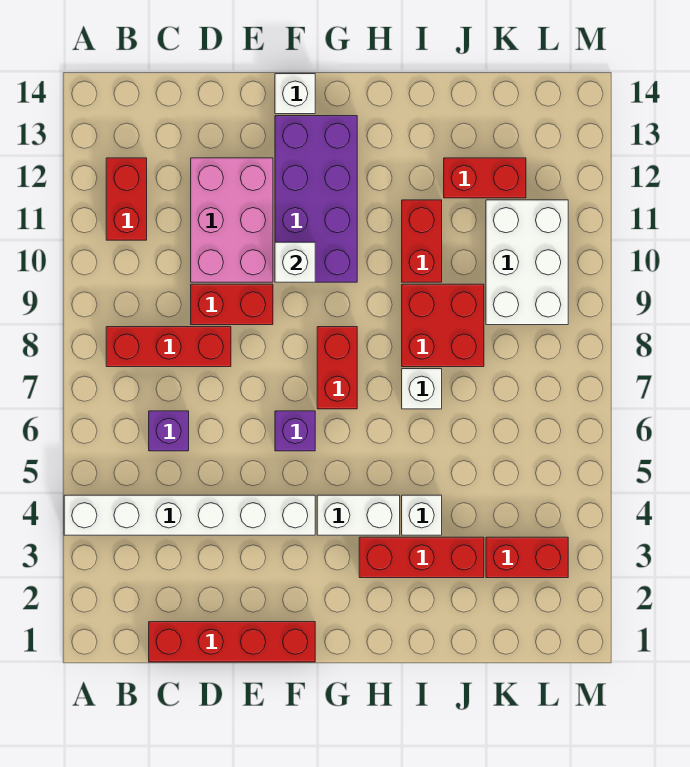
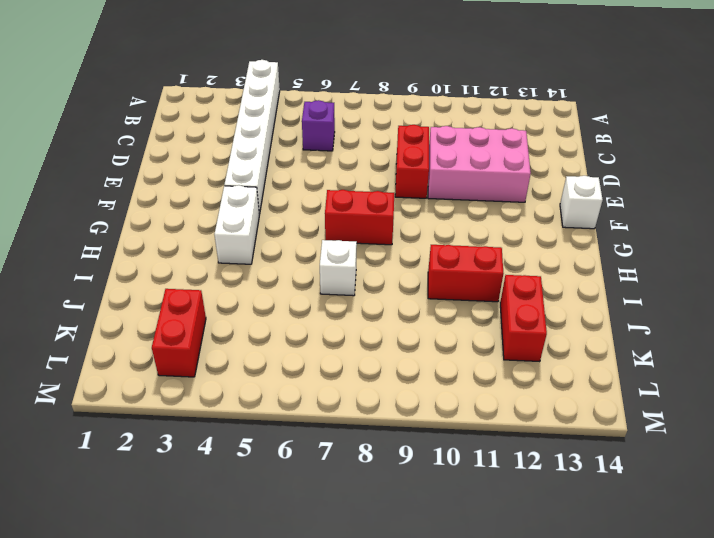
none -> red brick B8:D8 level 1
none -> red brick B11:B12 level 1
none -> red brick C1:F1 level 1

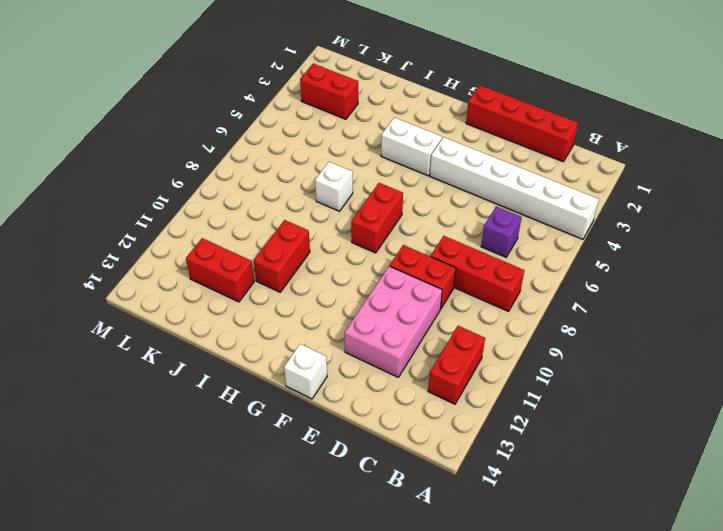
none -> purple brick F6 level 1
none -> purple brick F10:G13 level 1
none -> red brick H3:J3 level 1

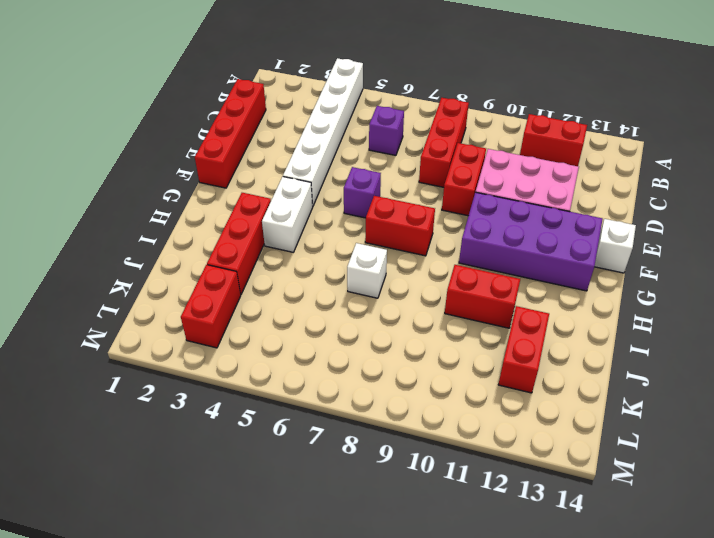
none -> white brick I4 level 1
none -> red brick I8:J9 level 1
none -> white brick K9:L11 level 1

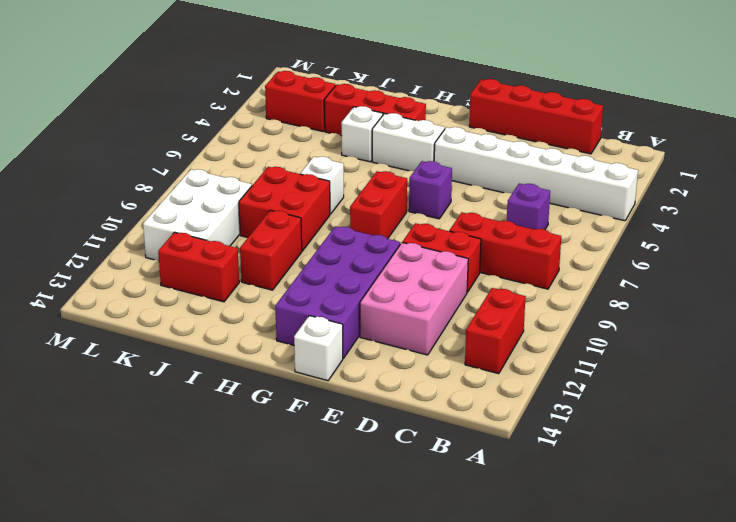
none -> white brick F10 level 2

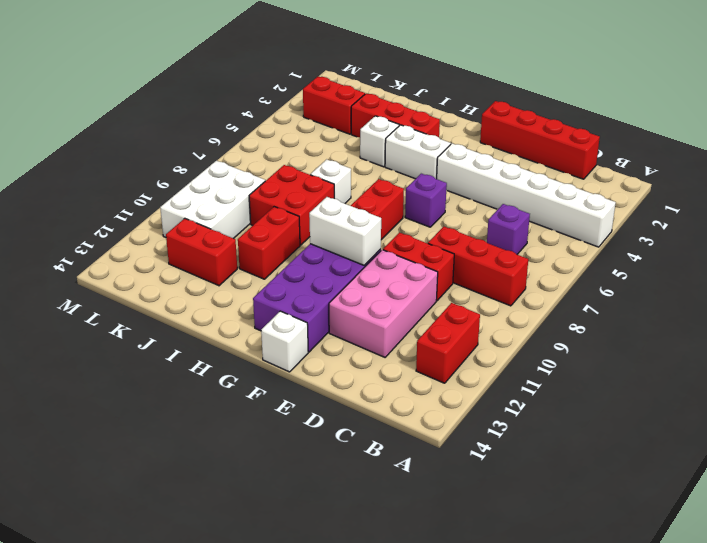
white brick F10:G10 level 2 -> white brick F10 level 2

